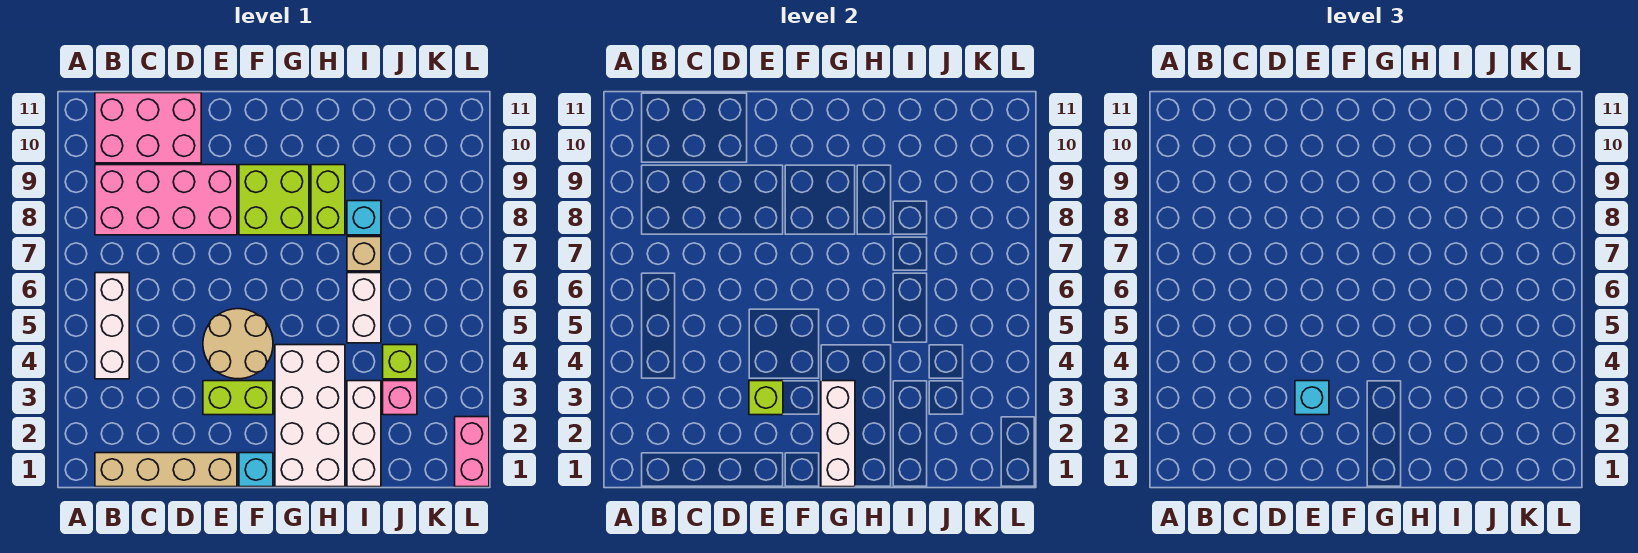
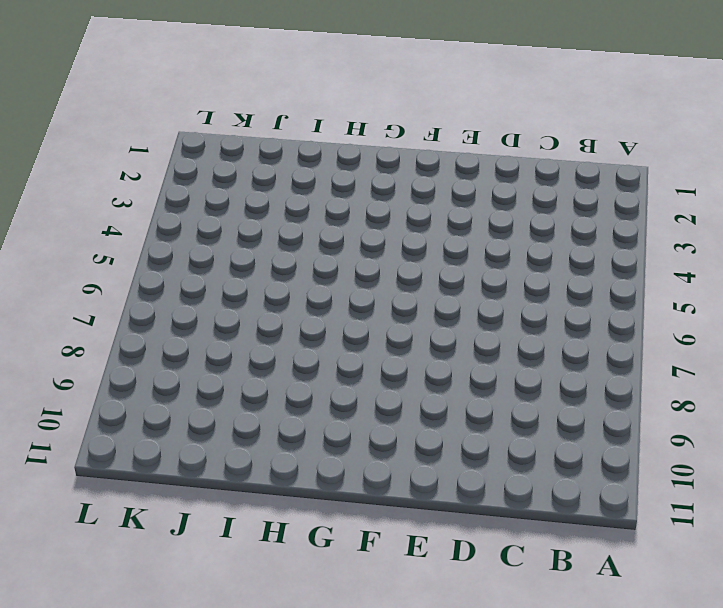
none -> tan brick B1:E1 level 1
none -> white brick B4:B6 level 1
none -> pink brick B8:E9 level 1

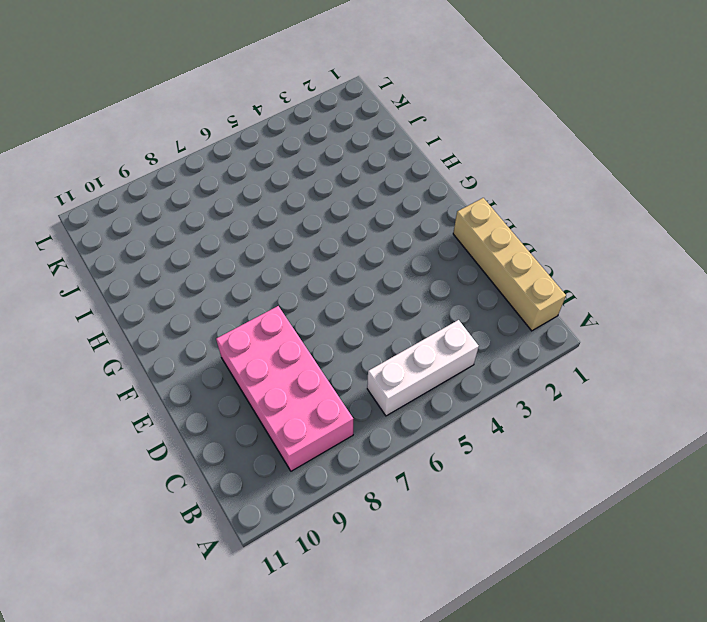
none -> pink brick B10:D11 level 1
none -> lime brick E3:F3 level 1
none -> tan round brick E4:F5 level 1

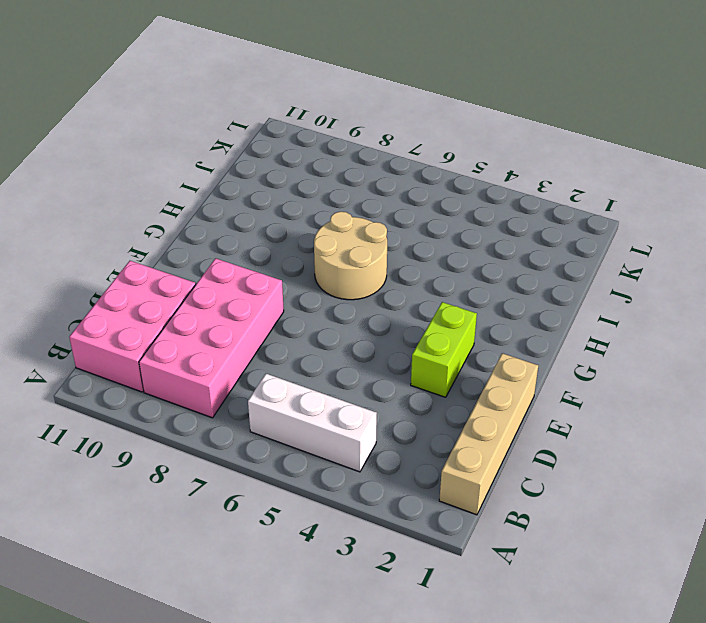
tan round brick G6:H7 level 1 -> tan round brick E4:F5 level 1
none -> cyan brick F1 level 1
none -> lime brick F8:G9 level 1
none -> white brick G1:H4 level 1

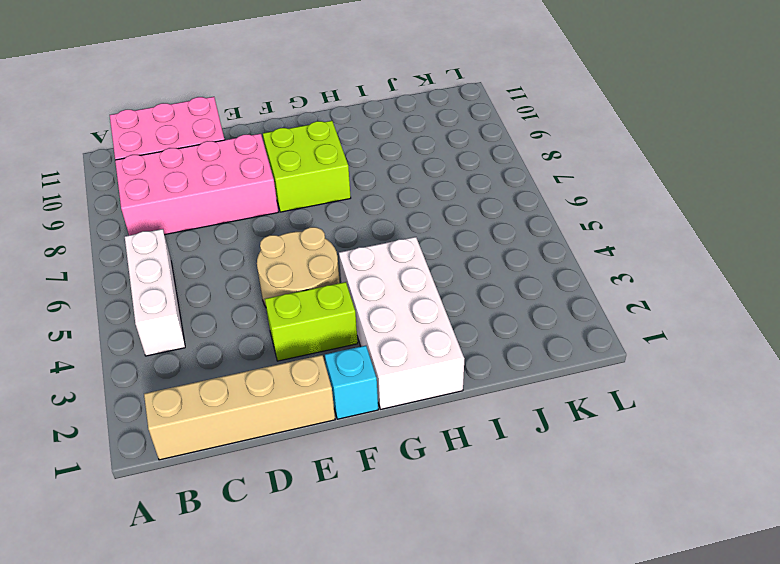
none -> lime brick H8:H9 level 1
none -> white brick I1:I3 level 1
none -> white brick I5:I6 level 1

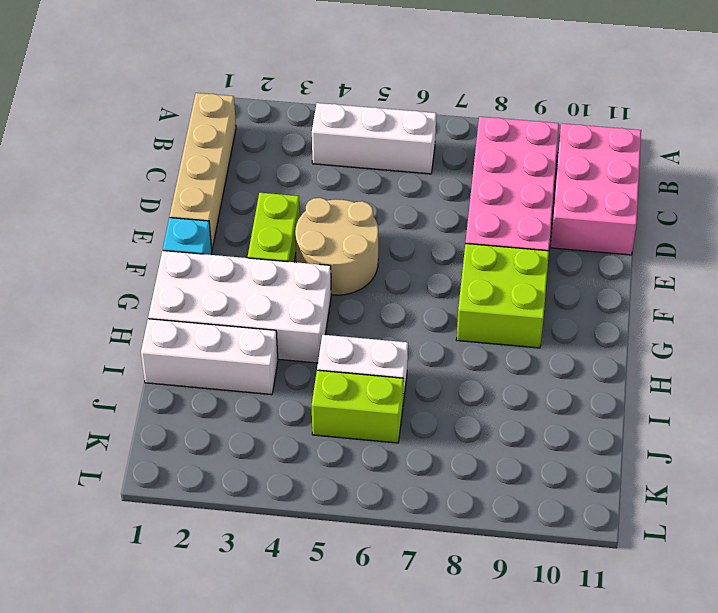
lime brick J5:J6 level 1 -> lime brick H8:H9 level 1
none -> tan brick I7 level 1
none -> cyan brick I8 level 1
none -> pink brick J3 level 1

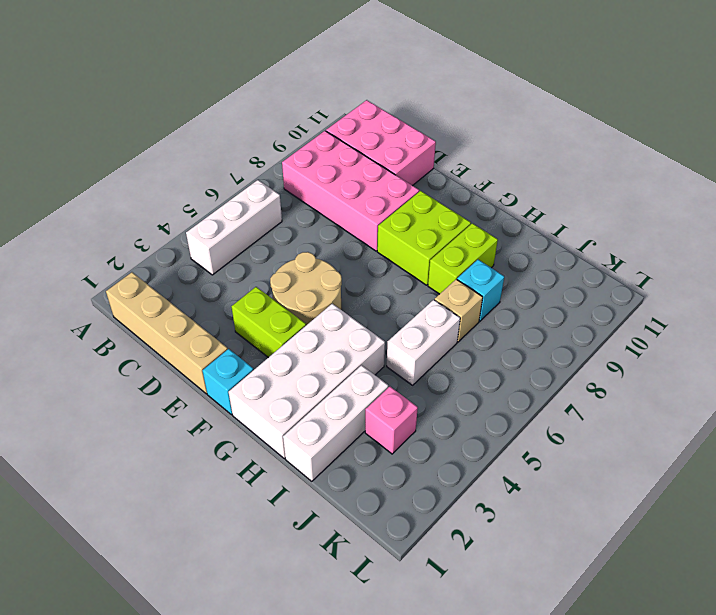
none -> lime brick J4 level 1
none -> pink brick L1:L2 level 1
none -> lime brick E3 level 2

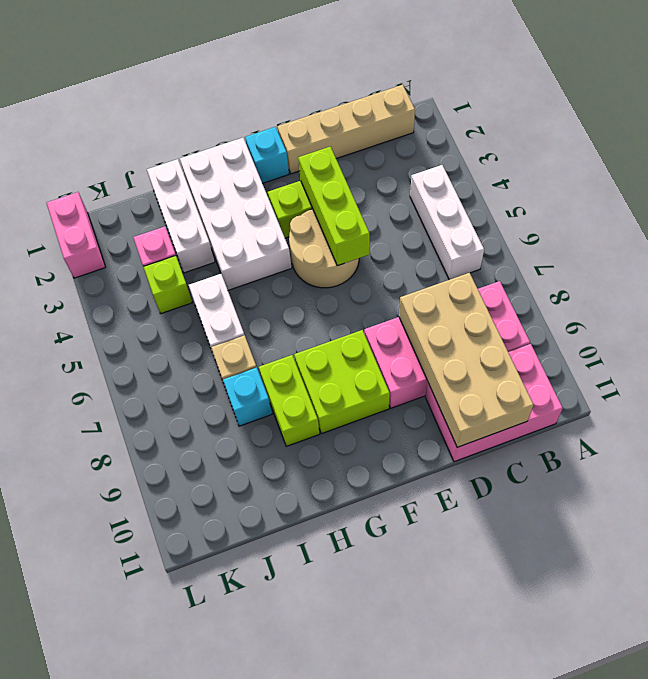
tan brick C8:D11 level 2 -> none
lime brick E3:E5 level 2 -> lime brick E3 level 2
none -> white brick G1:G3 level 2
none -> cyan brick E3 level 3

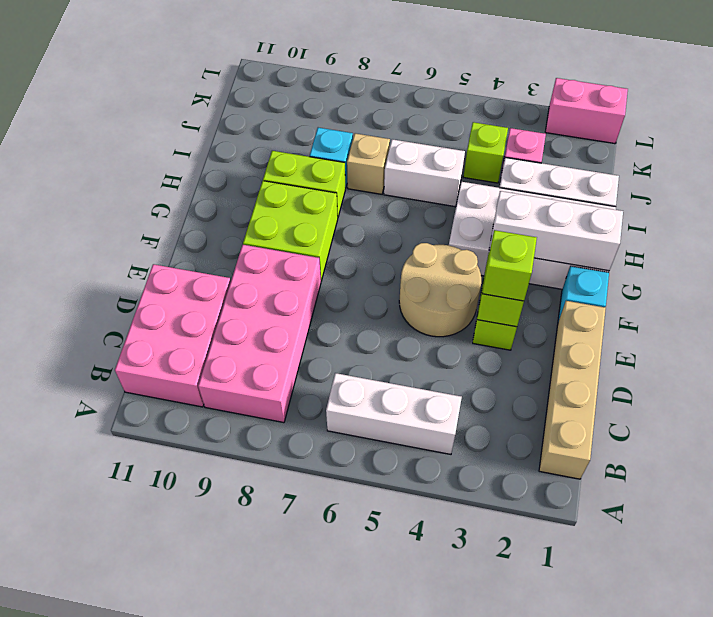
lime brick E3 level 3 -> cyan brick E3 level 3

